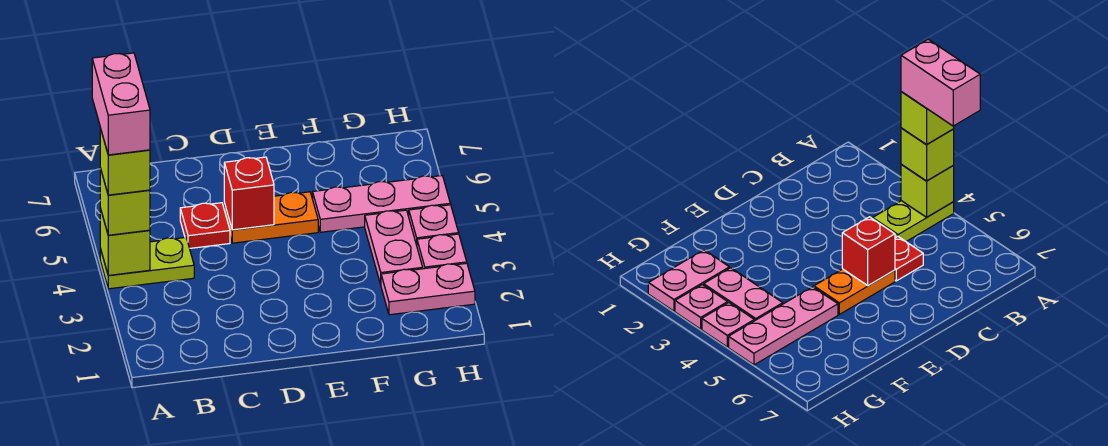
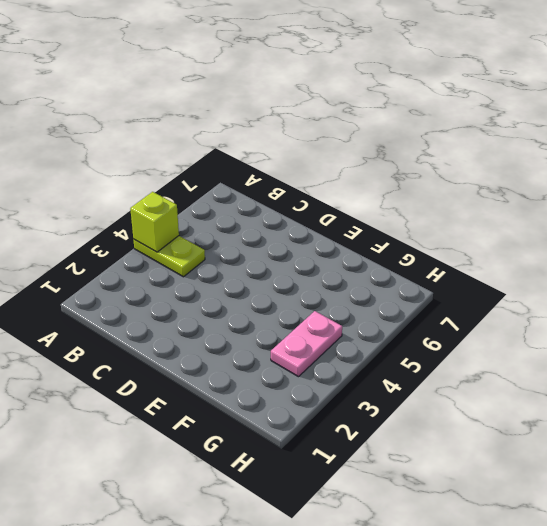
none -> red plate C5 level 1
none -> orange plate D5:E5 level 1
none -> pink plate F5:H5 level 1

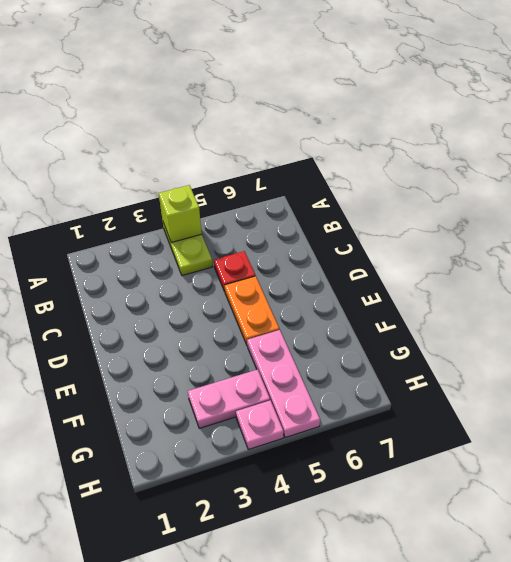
none -> pink plate G2:H2 level 1
none -> pink plate H3 level 1
none -> red brick D5 level 2

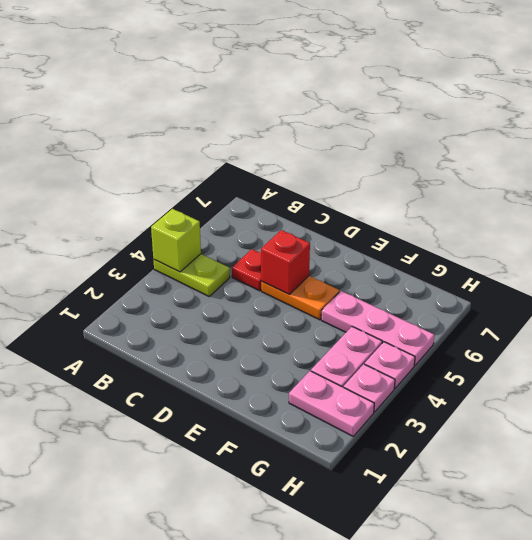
none -> lime brick A4 level 3
none -> lime brick A4 level 4
none -> pink brick A4:A5 level 5

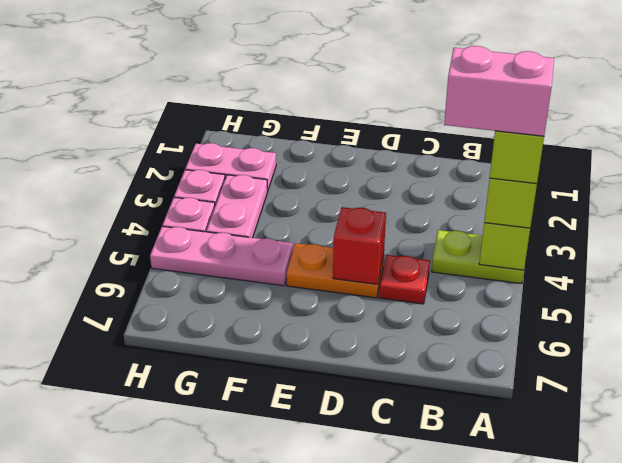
pink brick A4:B4 level 5 -> pink brick A4:A5 level 5

